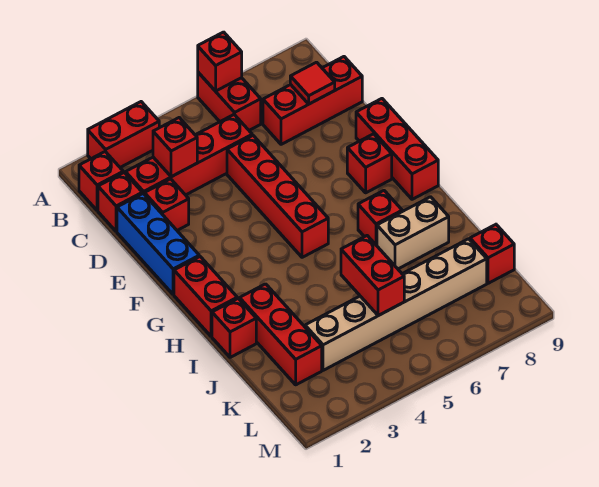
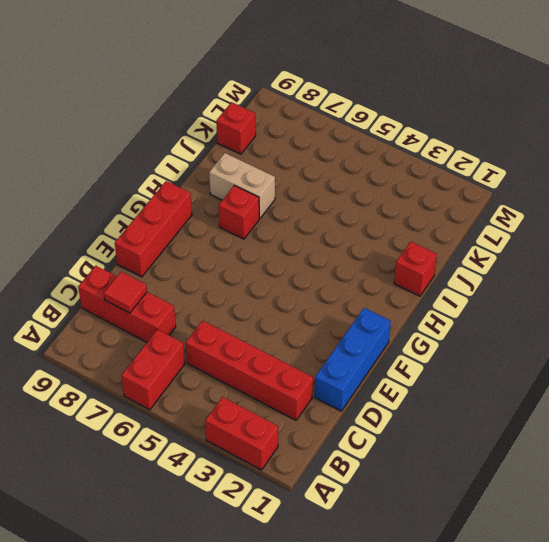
none -> red brick B1 level 1
none -> red brick C1 level 1
none -> red brick D2 level 1

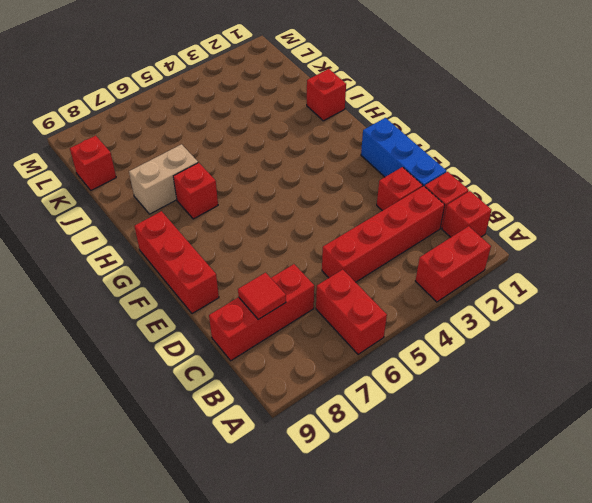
none -> red brick D5:G5 level 1
none -> red brick F8 level 1
none -> red brick G1:H1 level 1

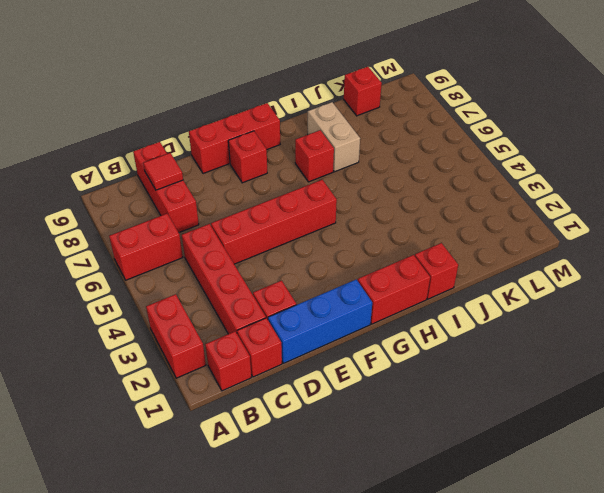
none -> red brick I2:K2 level 1
none -> tan brick K3:K8 level 1
none -> red brick A6 level 2

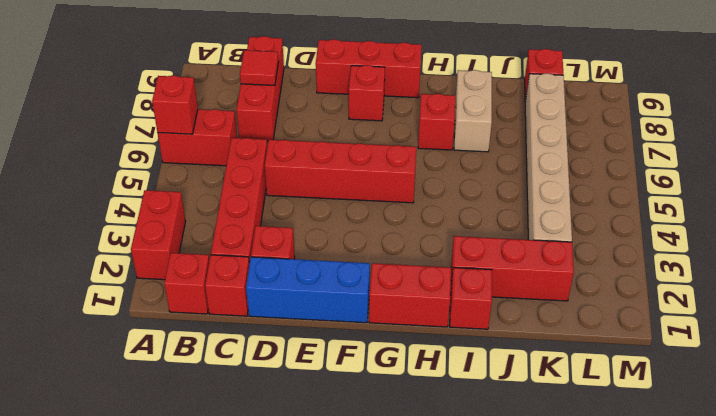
none -> red brick C3 level 2
none -> red brick J5:K5 level 2

